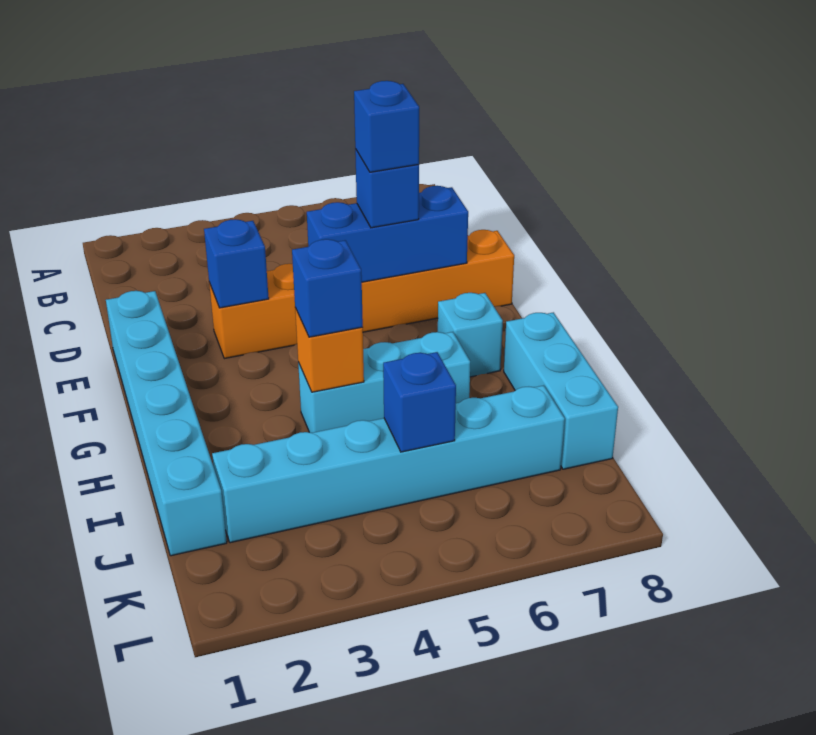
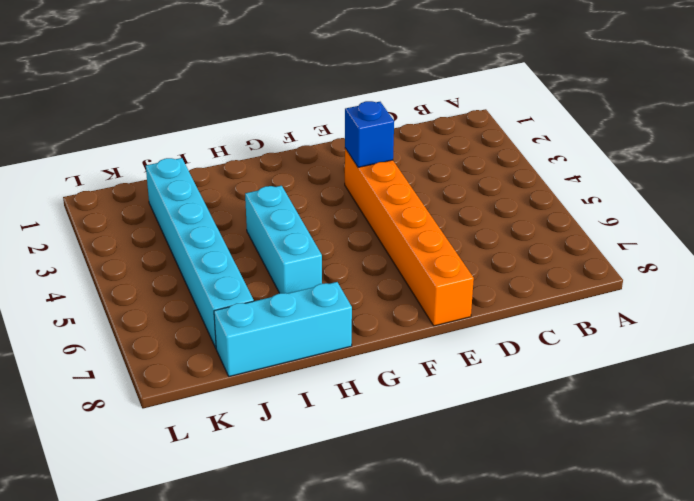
none -> cyan brick E1:J1 level 1
none -> cyan brick G7 level 1
none -> blue brick E5:E7 level 2

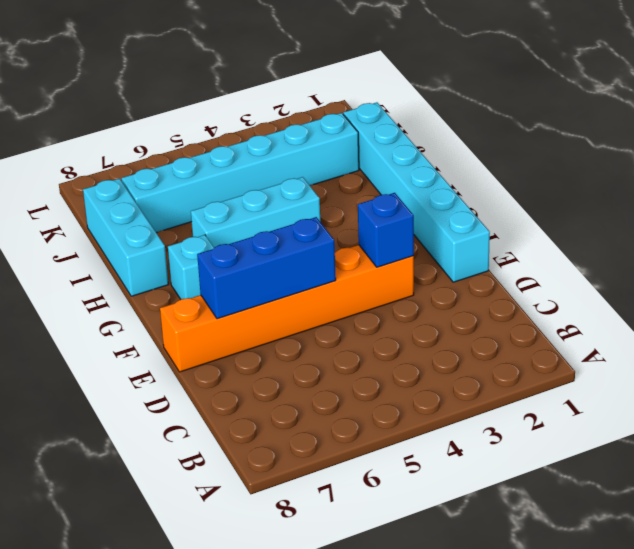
none -> orange brick H4 level 2
none -> blue brick J5 level 2
none -> blue brick E6 level 3

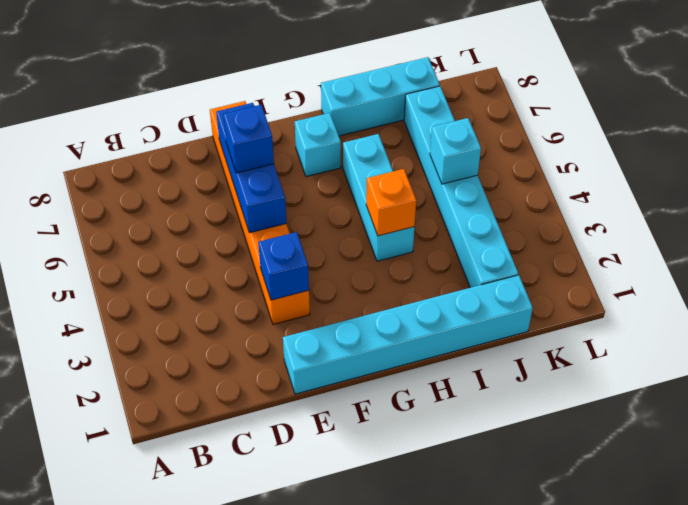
cyan brick J5 level 2 -> blue brick J5 level 2
none -> blue brick H4 level 3
none -> blue brick E6 level 4

